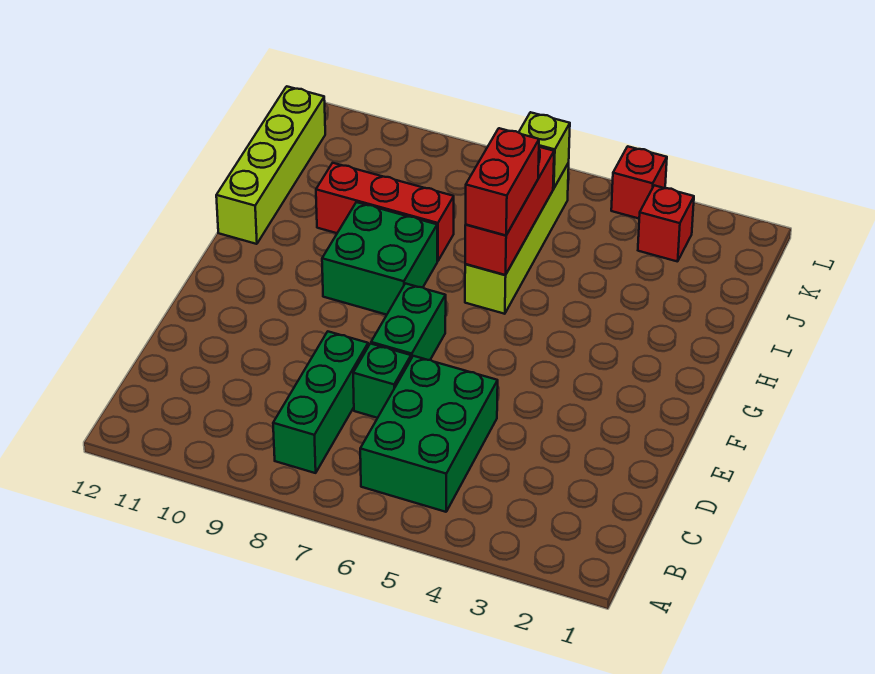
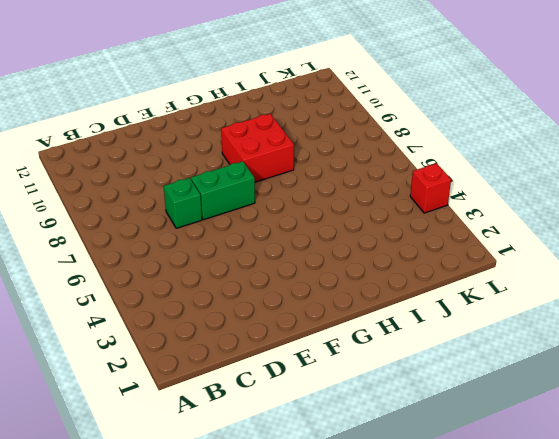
red brick G8:H9 level 1 -> green brick G8:H9 level 1
none -> green brick B5:D6 level 1
none -> green brick B8:D8 level 1
none -> lime brick H6:K6 level 1

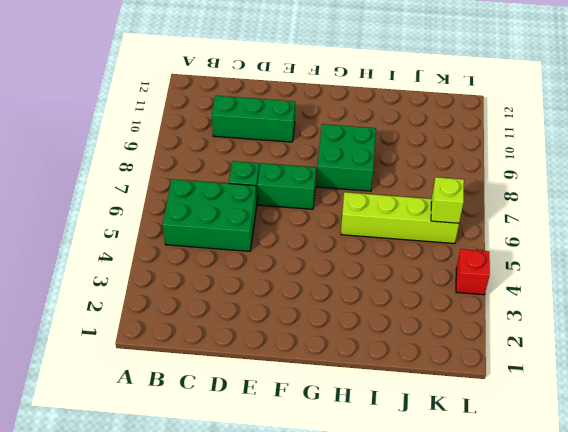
green brick C10:E10 level 1 -> green brick B8:D8 level 1
none -> lime brick H12:K12 level 1
none -> red brick I8:I10 level 1
none -> red brick K3 level 1

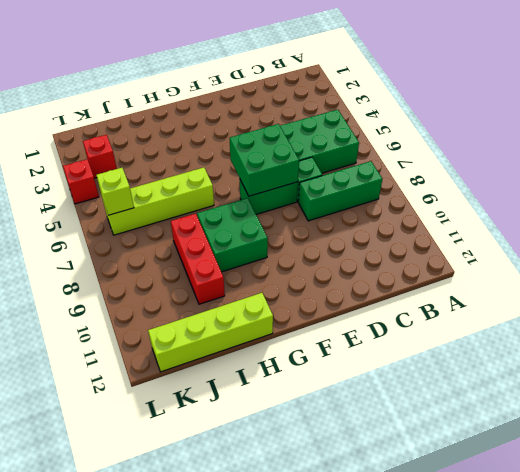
green brick E6:F7 level 2 -> none
none -> red brick H6:J6 level 2
none -> red brick H6:I6 level 3

